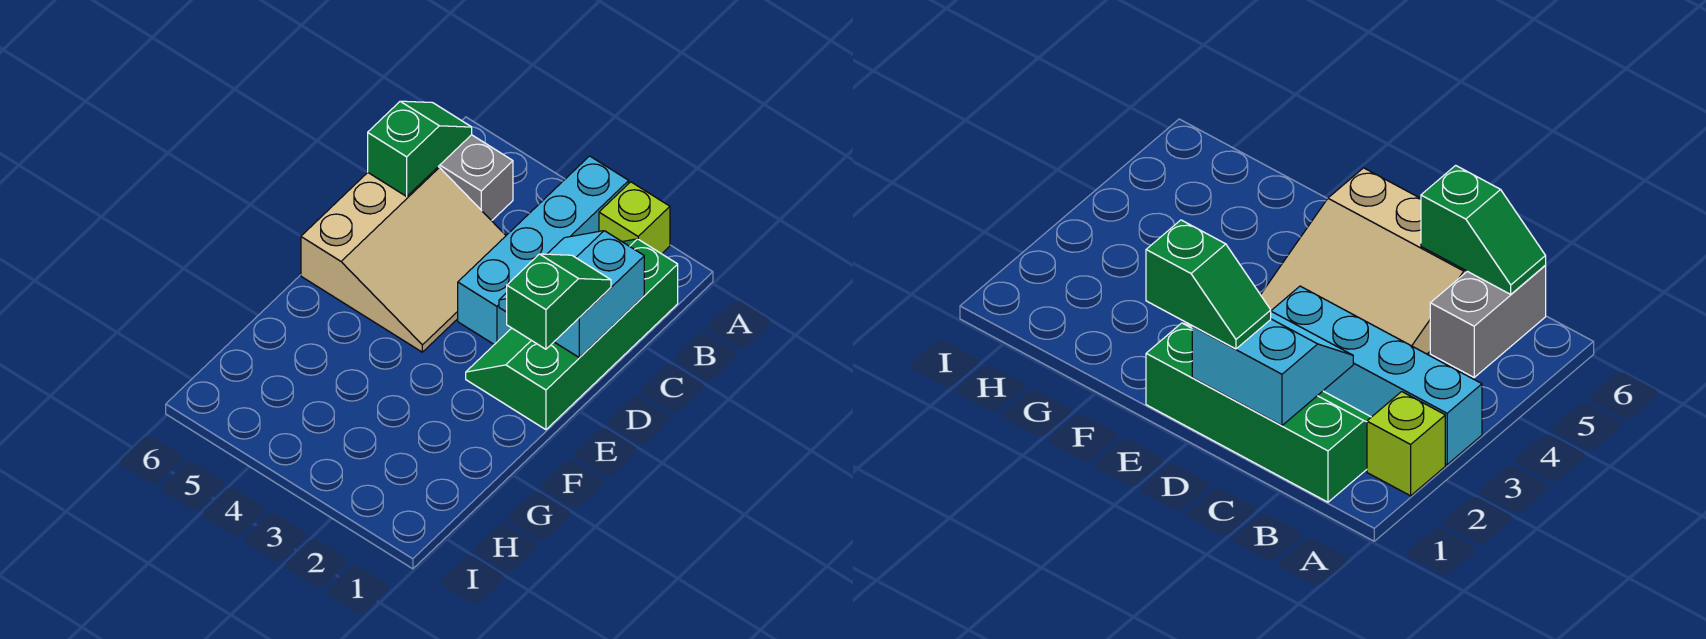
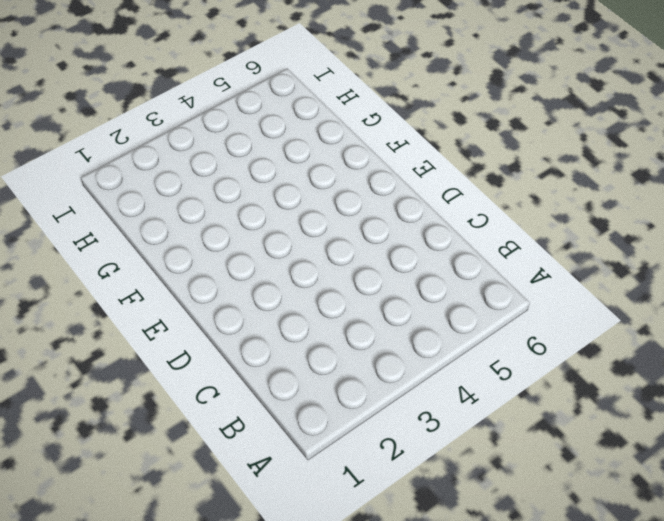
none -> lime brick A2 level 1
none -> cyan brick A3:D3 level 1

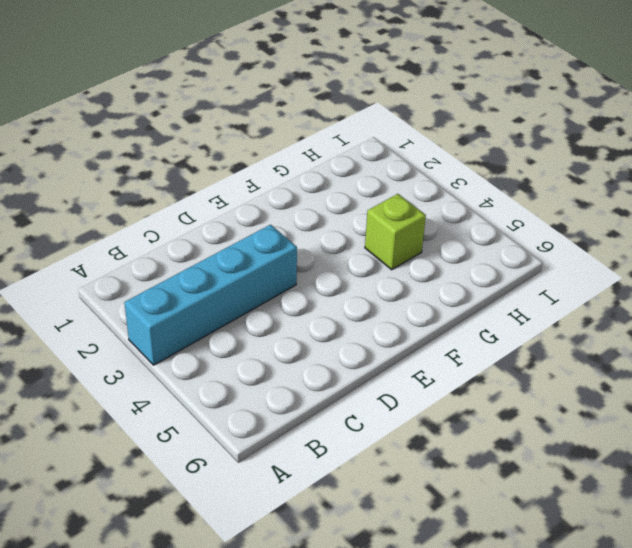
lime brick G4 level 1 -> lime brick A2 level 1
none -> green slope B1:E2 level 1 top 1
none -> grey brick B5:B6 level 1

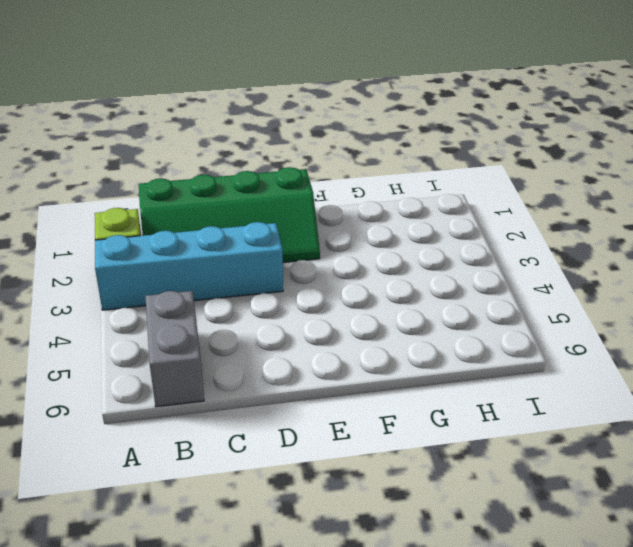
none -> tan slope C4:E6 level 1 top 6
none -> green slope B6:C6 level 2 top C

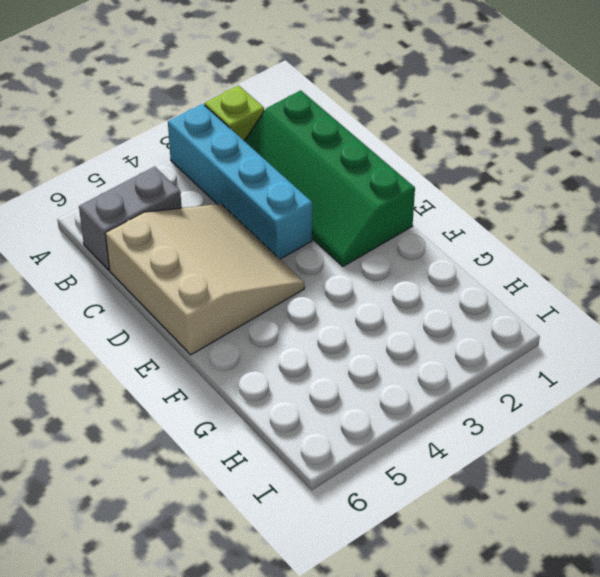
none -> green slope B6:C6 level 2 top C
none -> cyan slope C1:D2 level 2 top 1

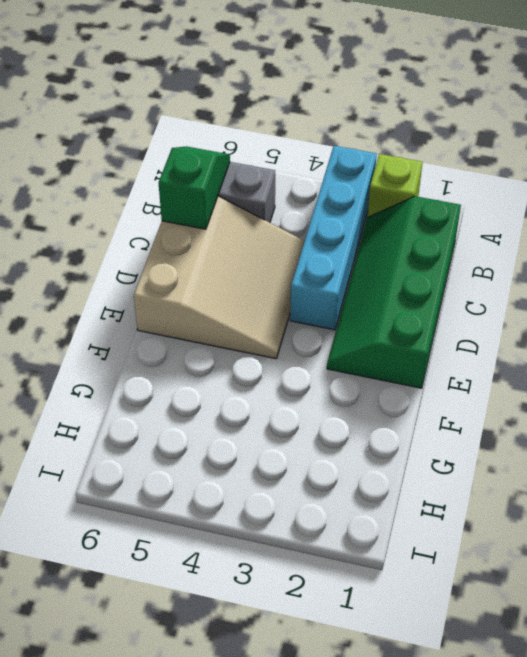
none -> cyan slope C1:D2 level 2 top 1
none -> green slope D1:E1 level 3 top E

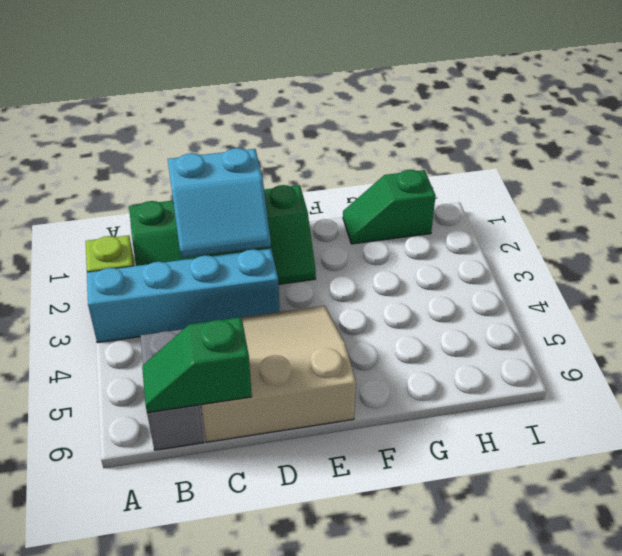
green slope G1:H1 level 1 top H -> green slope D1:E1 level 3 top E

